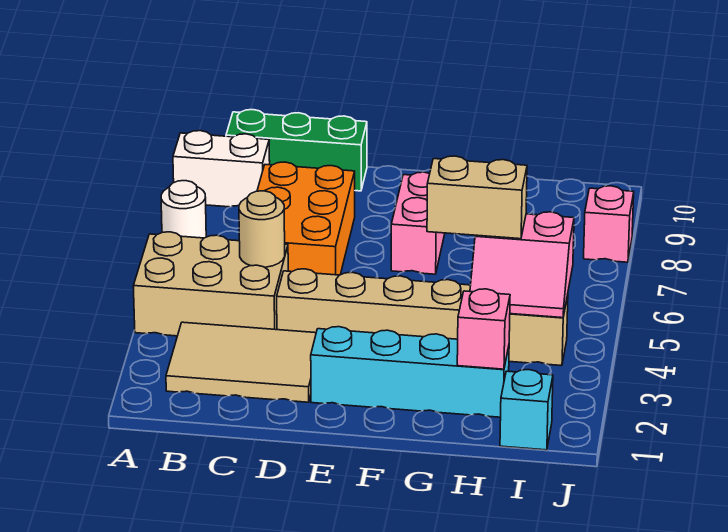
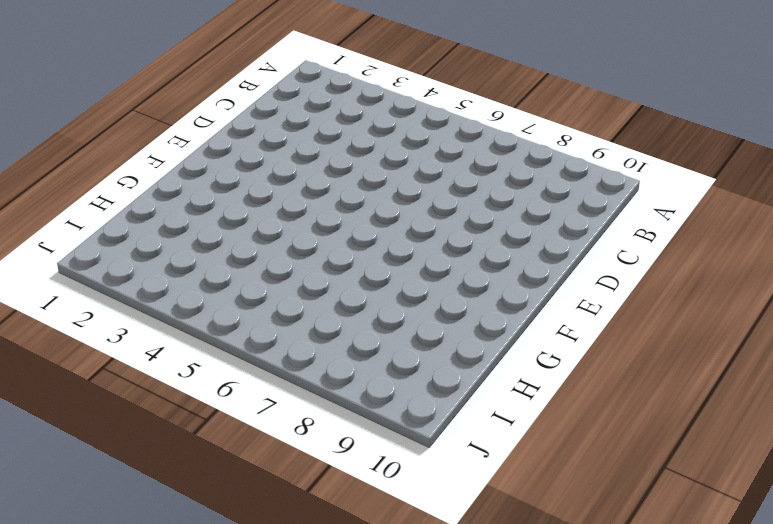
none -> tan brick A4:C5 level 1
none -> white round brick A7 level 1
none -> white brick A9:B9 level 1

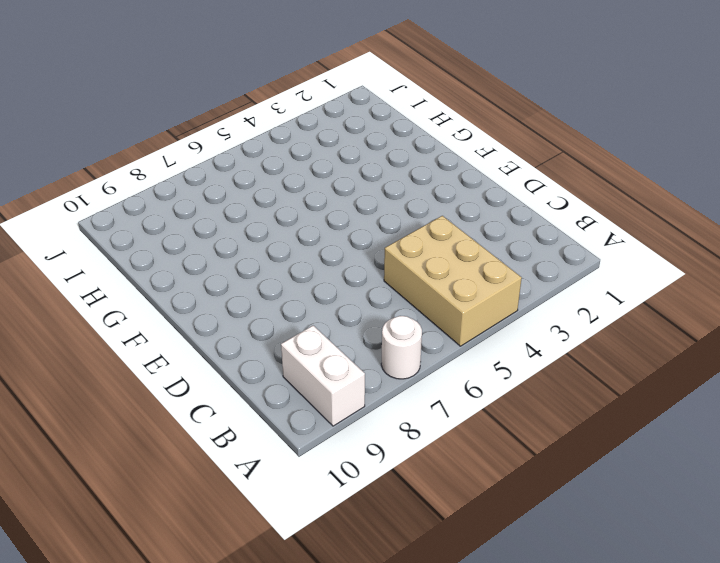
none -> tan tile B2:D3 level 1
none -> green brick B10:D10 level 1
none -> orange brick C6:D8 level 1

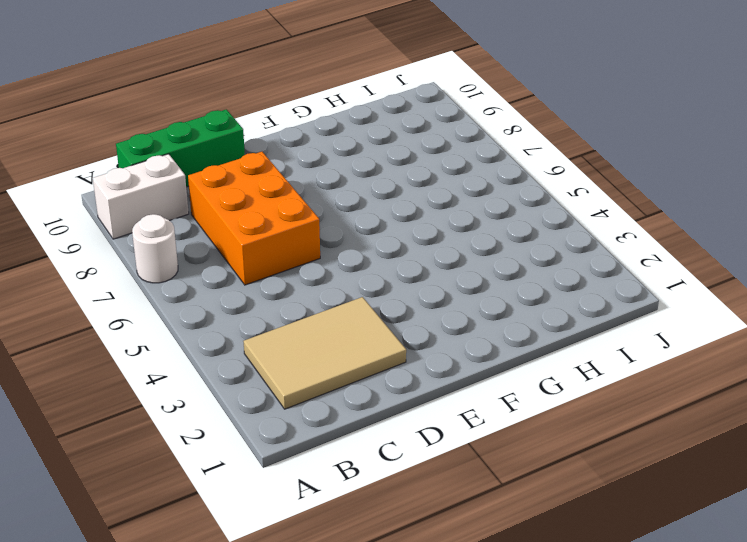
none -> tan brick A4:C5 level 1
none -> tan brick D4:I4 level 1
none -> cyan brick E2:H2 level 1

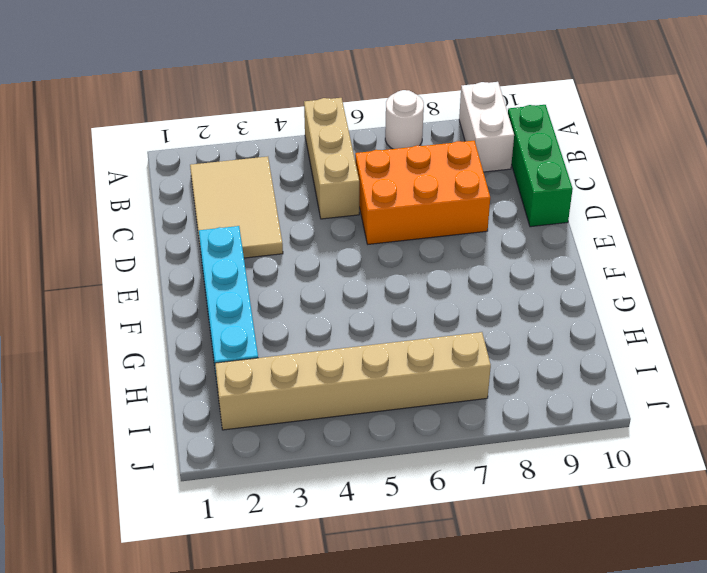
tan brick A5:C5 level 1 -> tan brick A4:C5 level 1
tan brick I2:I7 level 1 -> tan brick D4:I4 level 1
none -> pink brick F7:F8 level 1
none -> cyan brick I1 level 1
none -> pink brick J8 level 1

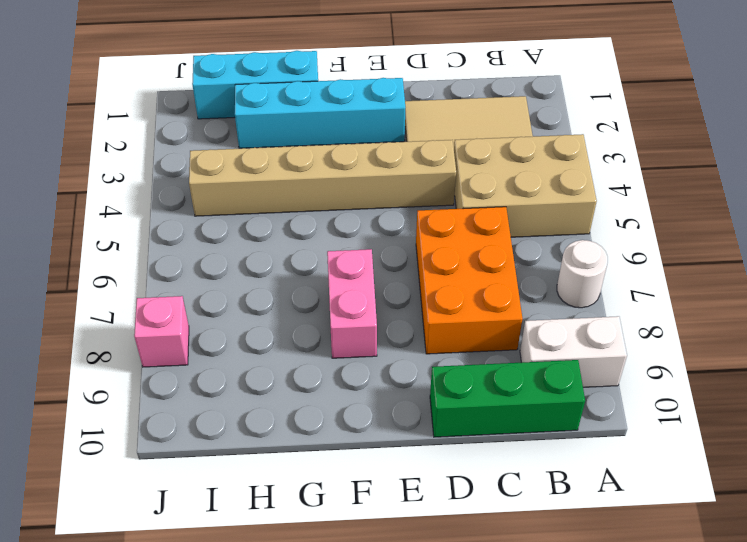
cyan brick G1:I1 level 1 -> cyan brick I1 level 1
none -> tan round brick C5 level 2
none -> pink brick H2 level 2
none -> pink slope H4:I5 level 2 top 5

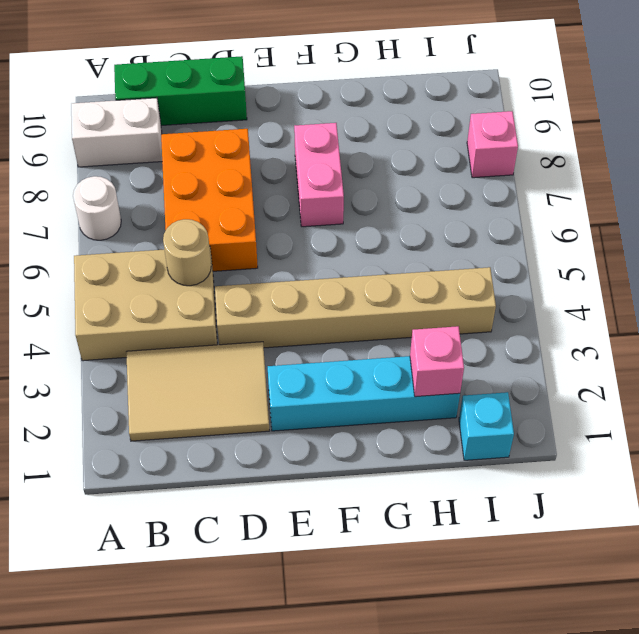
none -> pink slope H4:I5 level 2 top 5
none -> tan brick G5:H5 level 3

